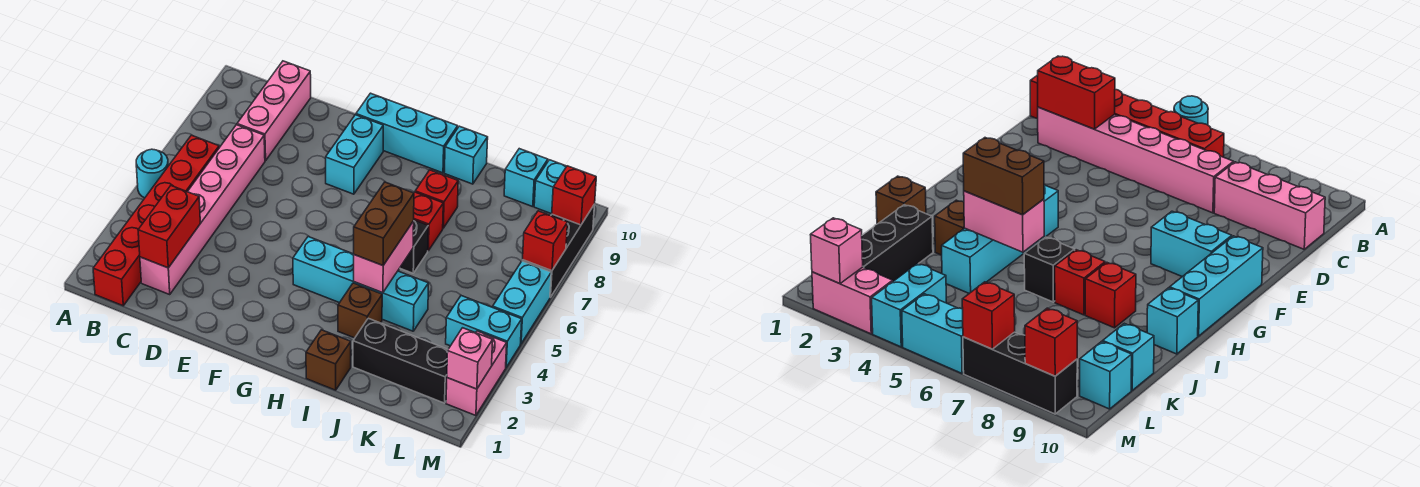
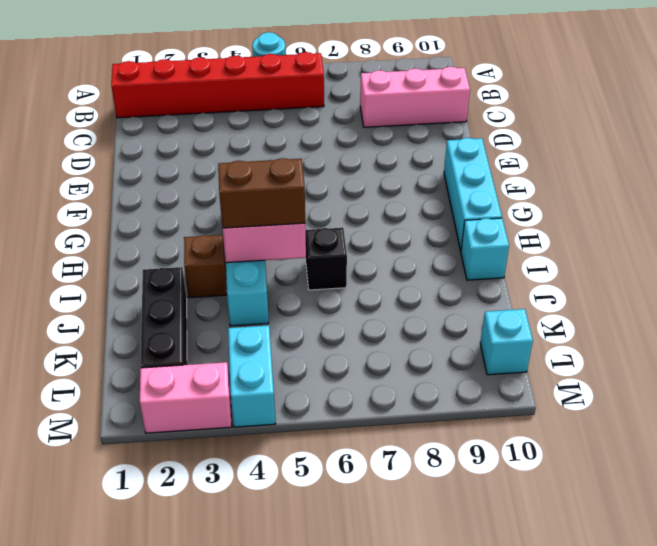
none -> pink brick C2:C7 level 1
none -> cyan brick F8:F9 level 1
none -> brown brick I1 level 1

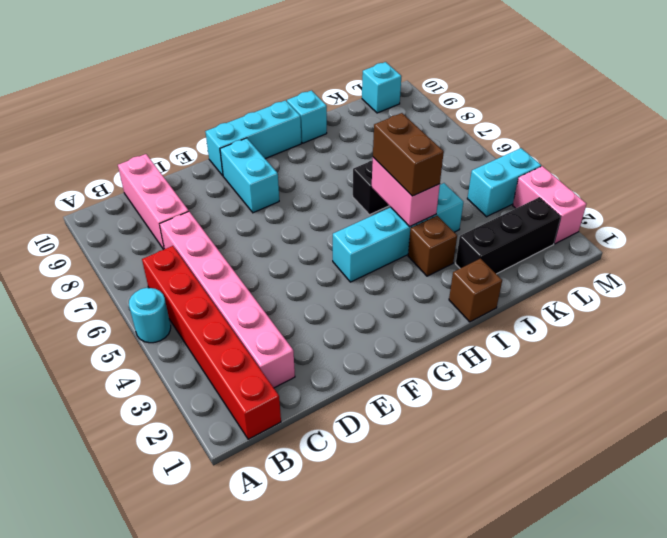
none -> red brick I7 level 1
none -> red brick I8 level 1
none -> cyan brick K10 level 1

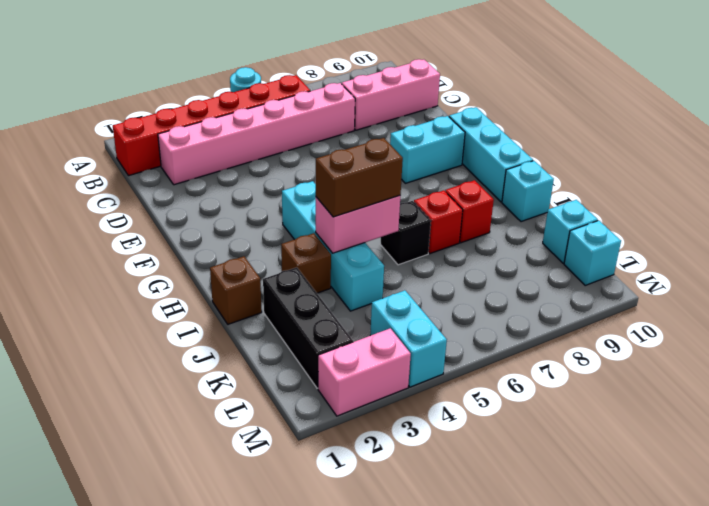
none -> cyan brick M5:M6 level 1
none -> black brick M7:M9 level 1
none -> red brick C2:C3 level 2

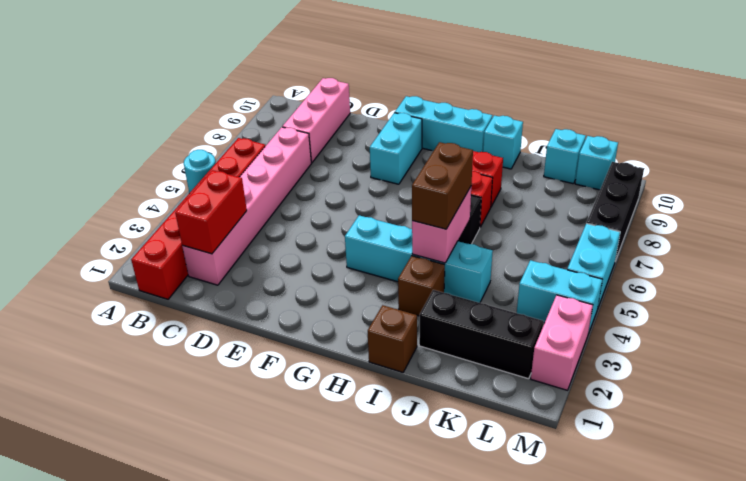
none -> pink brick M2 level 2
none -> red brick M7 level 2
none -> red brick M9 level 2

